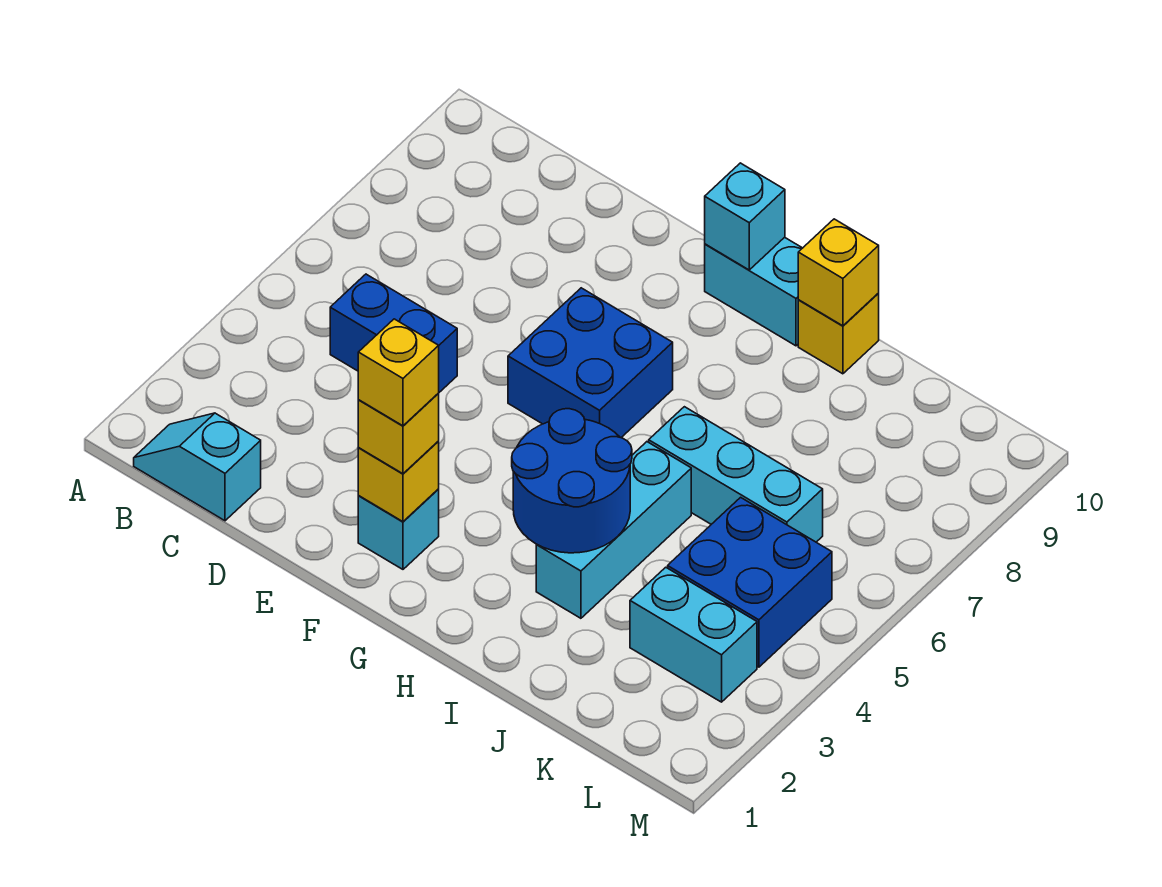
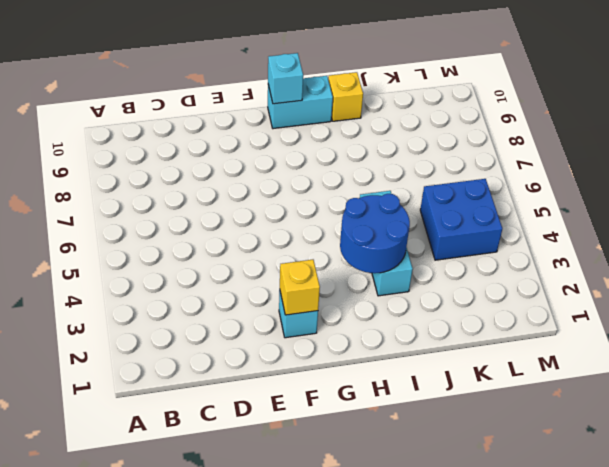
none -> cyan slope B1:C1 level 1 top C
none -> blue brick C5:D5 level 1
none -> blue brick F6:G7 level 1

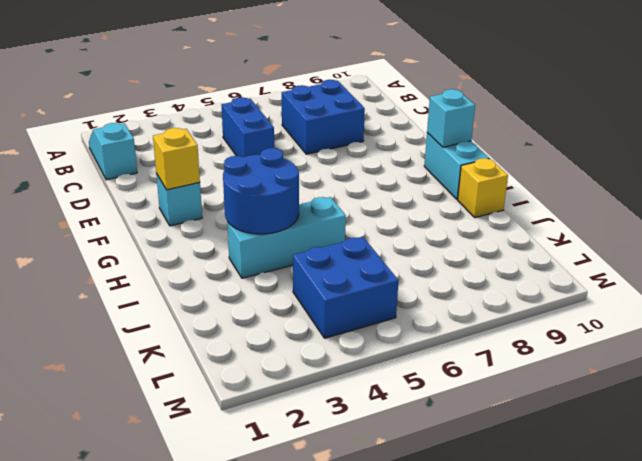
blue brick C7:D8 level 1 -> blue brick F6:G7 level 1
none -> cyan brick I6:K6 level 1
none -> cyan brick K3:L3 level 1
none -> yellow brick I10 level 2

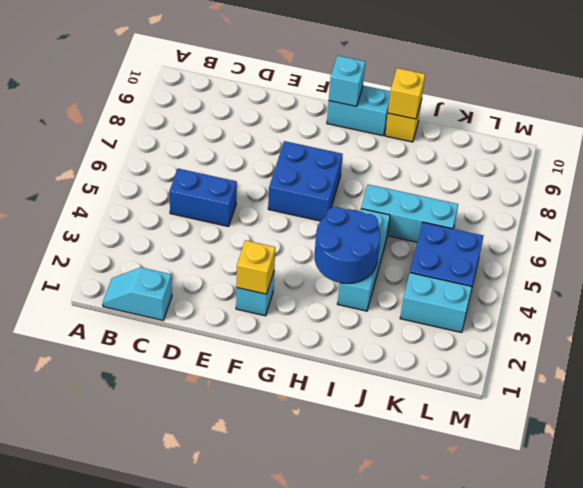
none -> yellow brick F2 level 3
none -> yellow brick F2 level 4

